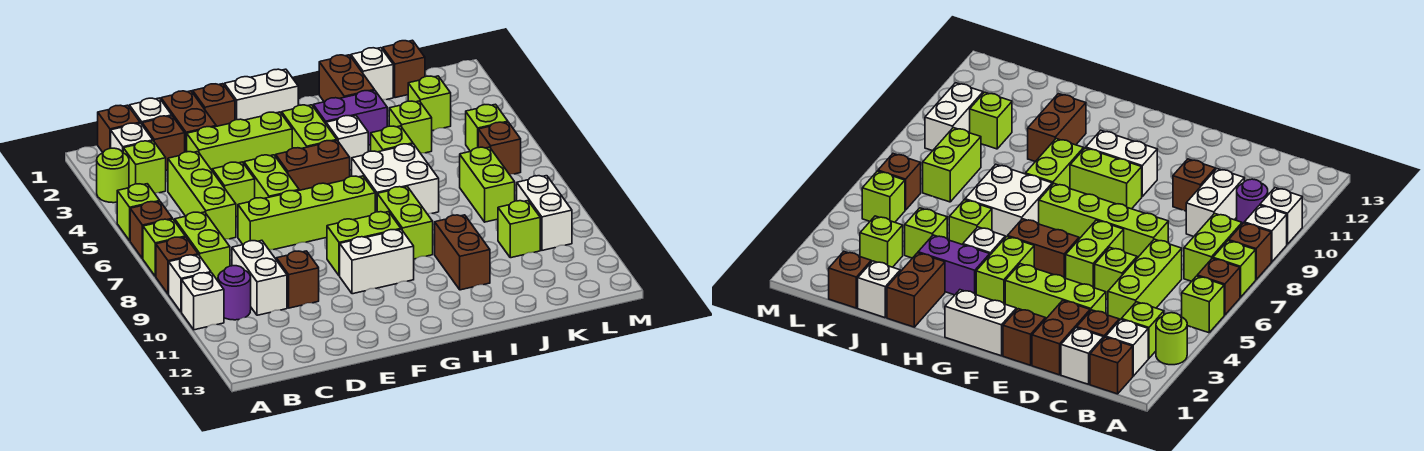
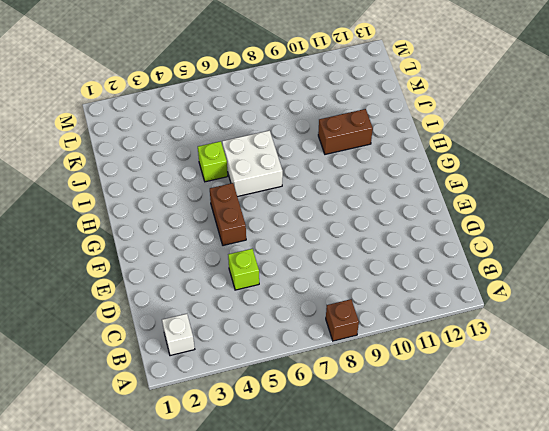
none -> lime round brick A3 level 1
none -> lime brick A5 level 1
none -> brown brick A6 level 1
none -> lime brick A7 level 1

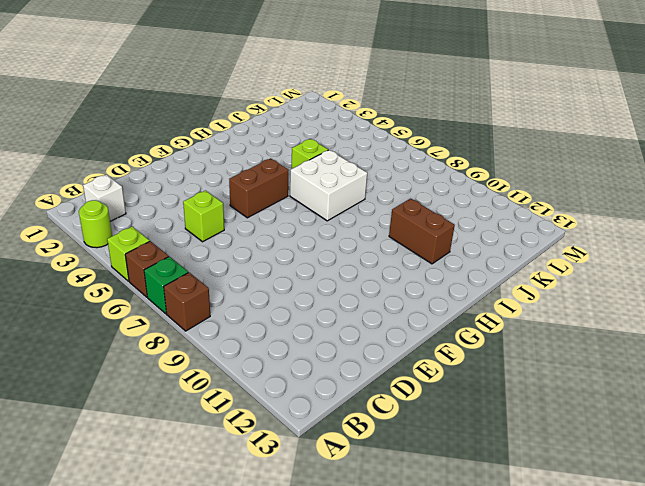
green brick A7 level 1 -> lime brick A7 level 1
none -> white brick A9 level 1
none -> white brick A10 level 1
none -> brown brick B1 level 1
none -> lime brick B3 level 1

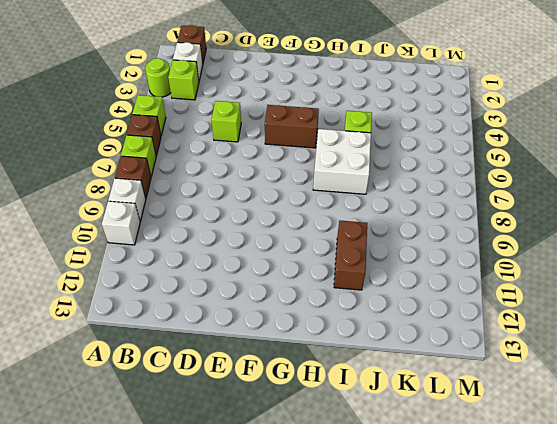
none -> lime brick B7:B8 level 1
none -> purple round brick B10 level 1
none -> white brick C1 level 1
none -> brown brick C2 level 1

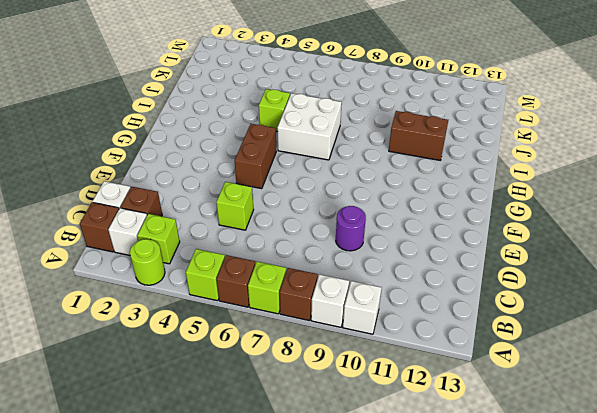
purple round brick D9 level 1 -> purple round brick B10 level 1
none -> lime brick B7:B8 level 1
none -> lime brick C4:C6 level 1
none -> white brick C9:C10 level 1
none -> brown brick D1:D2 level 1

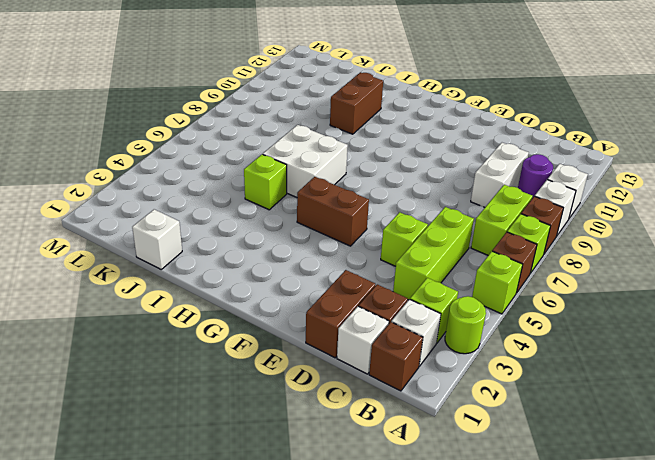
none -> lime brick D3:F3 level 1
none -> lime brick D7:G7 level 1
none -> brown brick D10 level 1
none -> brown brick E1 level 1

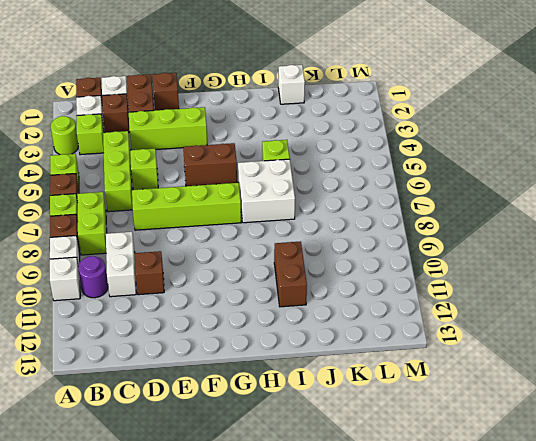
none -> lime brick E5:E6 level 1
none -> white brick F1:G1 level 1
none -> lime brick F9:G9 level 1
none -> white brick F10:G10 level 1

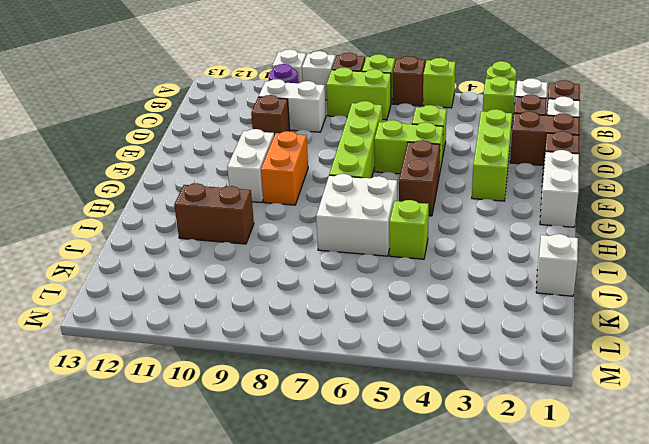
orange brick F9:G9 level 1 -> lime brick F9:G9 level 1
none -> lime brick C4:C6 level 1
none -> lime brick G3:G4 level 1
none -> purple brick H3:I3 level 1
none -> white brick H4 level 1

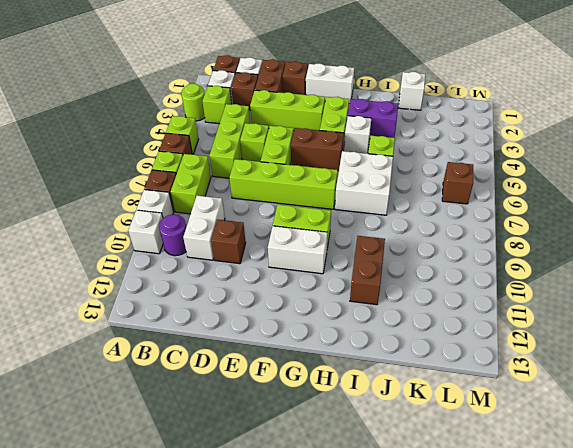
none -> lime brick H8:H9 level 1
none -> brown brick I1:I2 level 1
none -> lime brick J4 level 1
none -> brown brick K1 level 1

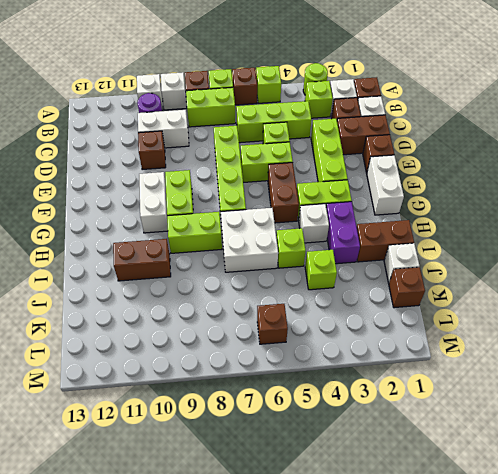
none -> lime brick K3 level 1
none -> lime brick K7:K8 level 1
none -> lime brick K10 level 1
none -> lime brick L5 level 1

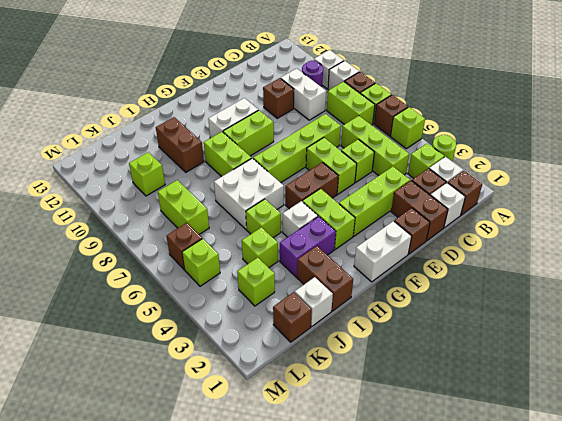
none -> white brick L9:L10 level 1

